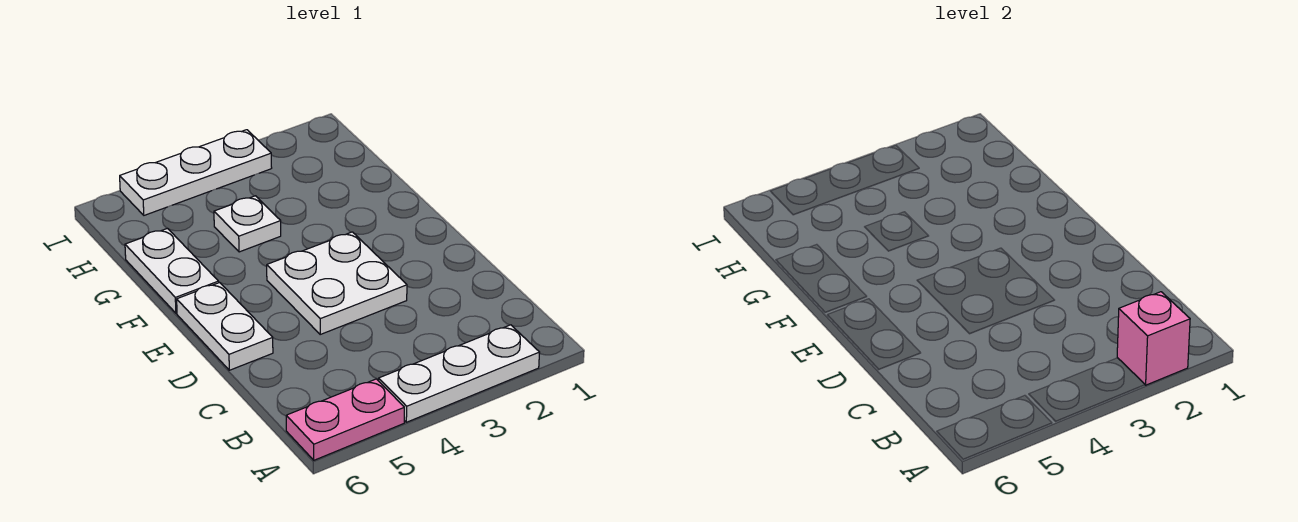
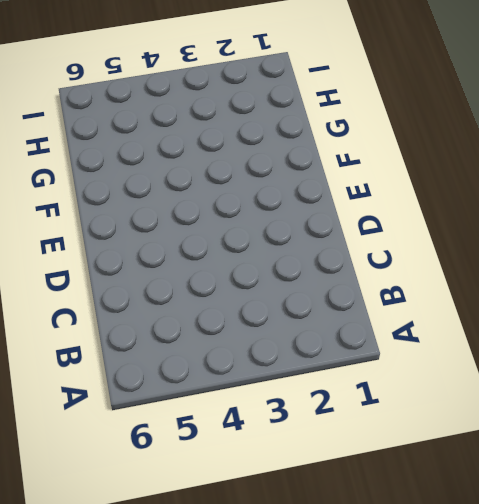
none -> white plate A2:A4 level 1
none -> pink plate A5:A6 level 1

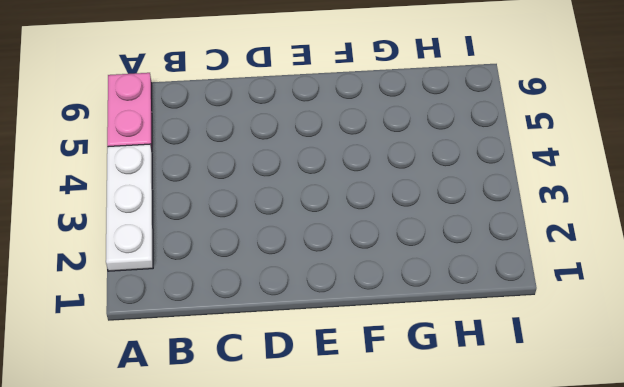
none -> white plate D3:E4 level 1
none -> white plate D6:E6 level 1

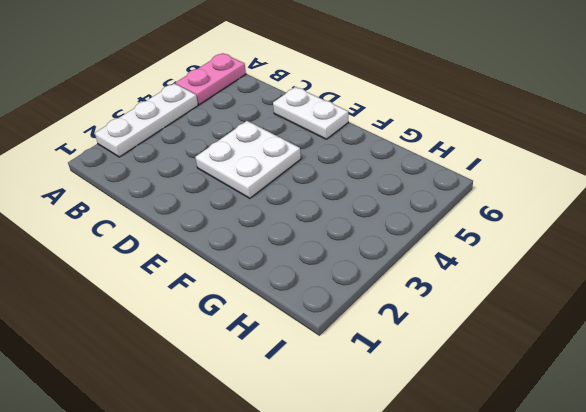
none -> white plate F6:G6 level 1
none -> white plate G4 level 1

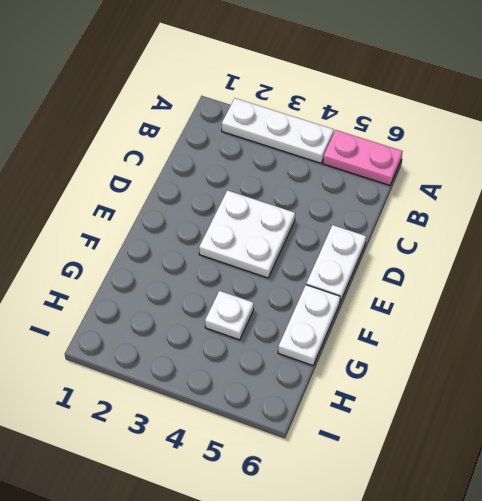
none -> white plate I3:I5 level 1
none -> pink brick A2 level 2

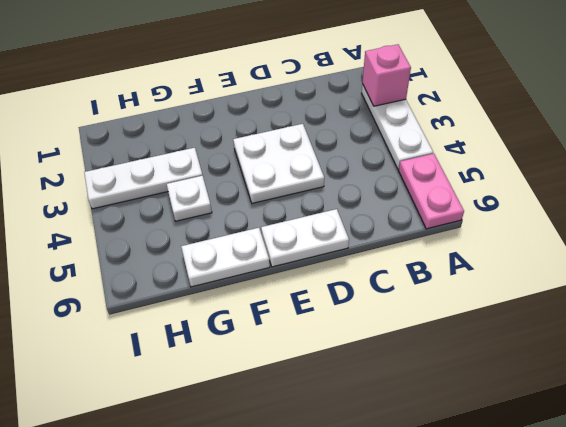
white plate G3:I3 level 1 -> white plate I3:I5 level 1

